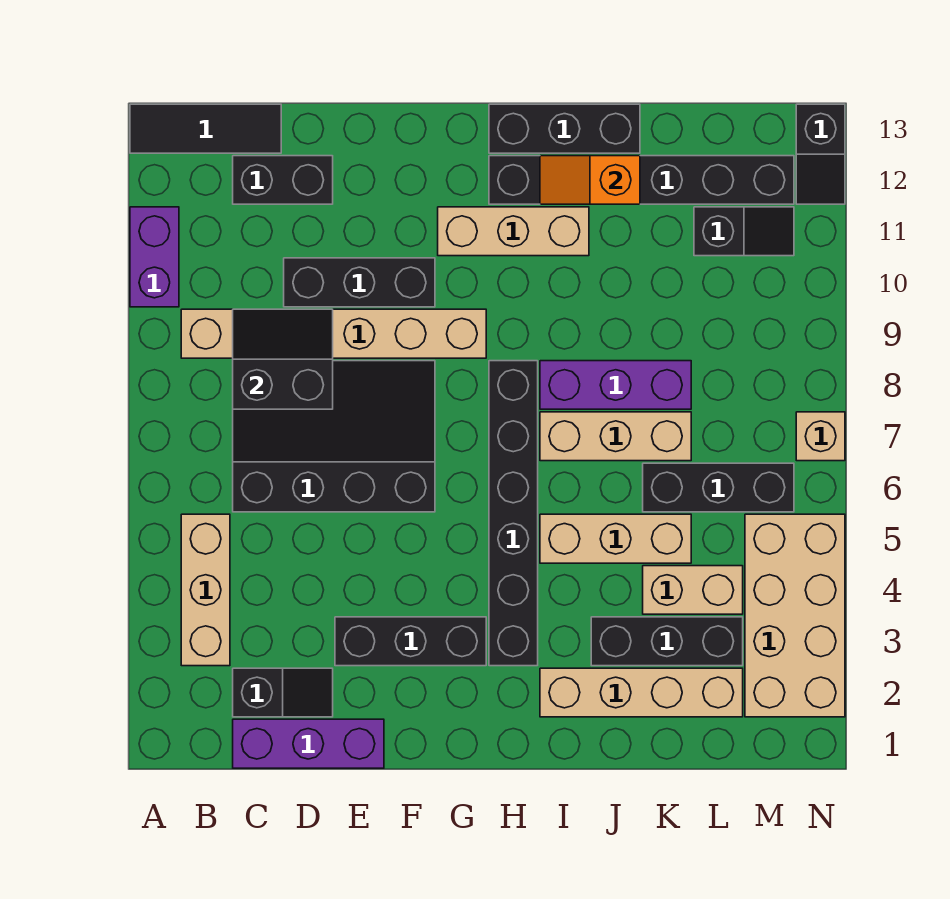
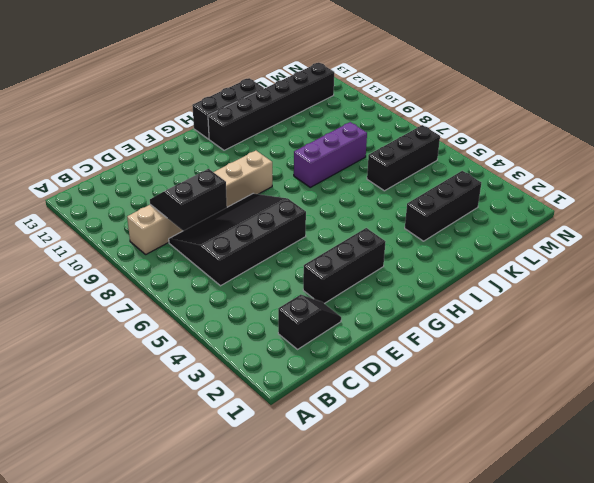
none -> purple brick A10:A11 level 1
none -> black tile A13:C13 level 1
none -> tan brick B3:B5 level 1

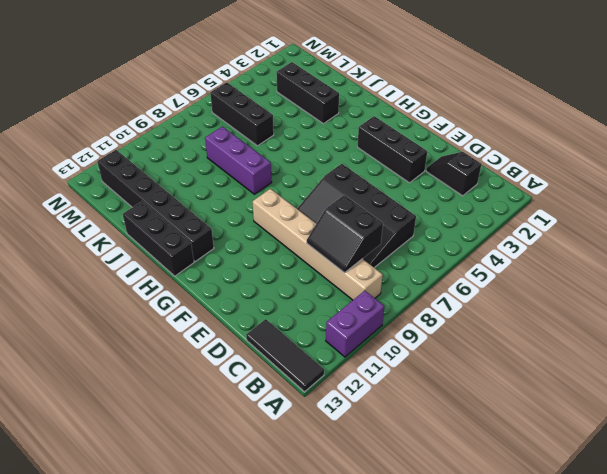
none -> tan brick B3:B5 level 1
none -> purple brick C1:E1 level 1
none -> black brick C12:D12 level 1

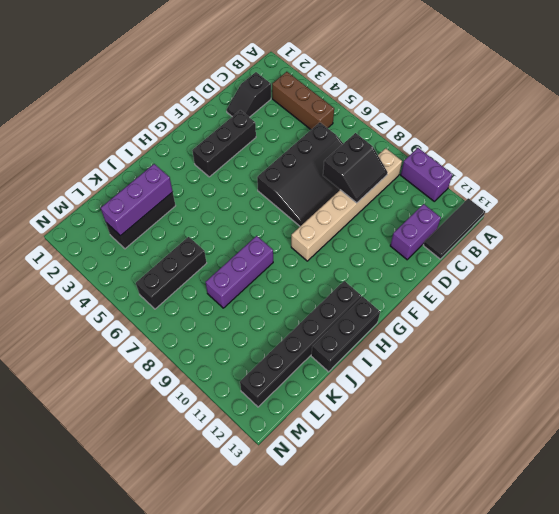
brown brick B3:B5 level 1 -> tan brick B3:B5 level 1
purple brick C12:D12 level 1 -> black brick C12:D12 level 1
purple brick J3:L3 level 2 -> purple brick C1:E1 level 1
none -> black brick D10:F10 level 1
none -> tan brick G11:I11 level 1
none -> black brick H3:H8 level 1

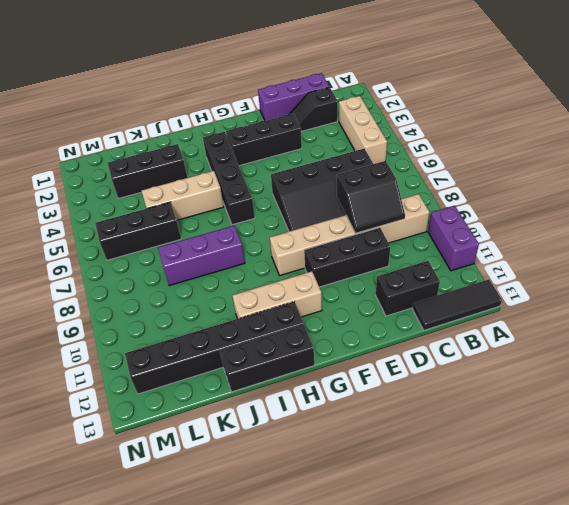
black brick H3:H6 level 1 -> black brick H3:H8 level 1
none -> tan brick I2:L2 level 1
none -> tan brick I7:K7 level 1
none -> tan brick K4:L4 level 1

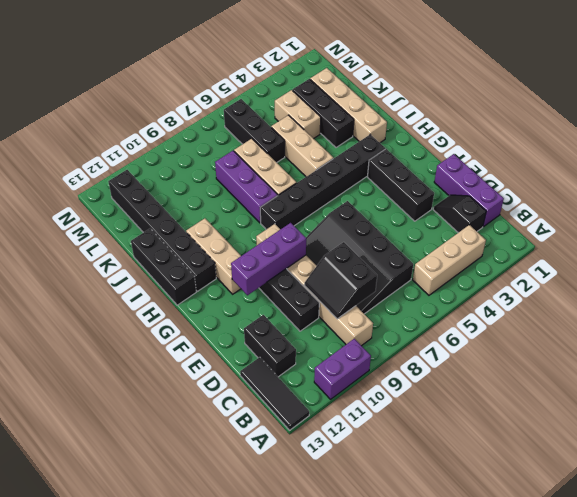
purple brick F9:F11 level 2 -> none
none -> black slope L11:M11 level 1 top L
none -> tan brick M2:N5 level 1
none -> tan brick N7 level 1

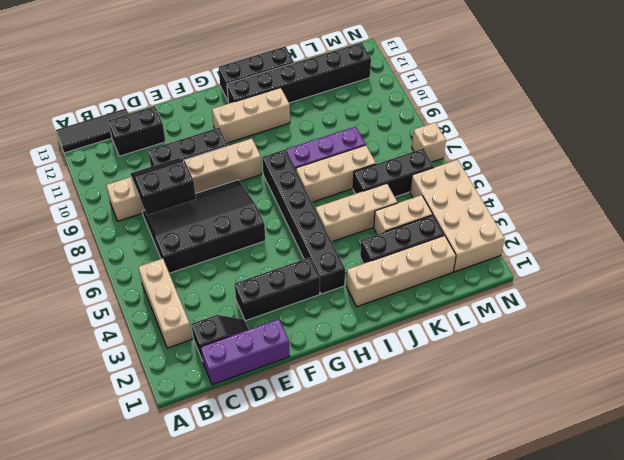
none -> purple brick A10:A11 level 1
none -> black slope L11:M11 level 1 top L
none -> black slope N12:N13 level 1 top 13

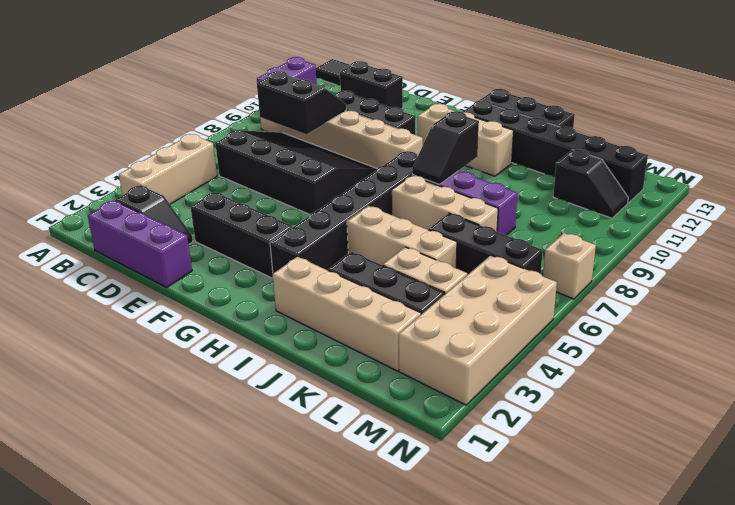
black slope I8:I9 level 2 top 9 -> black slope N12:N13 level 1 top 13
none -> orange slope I12:J12 level 2 top J

